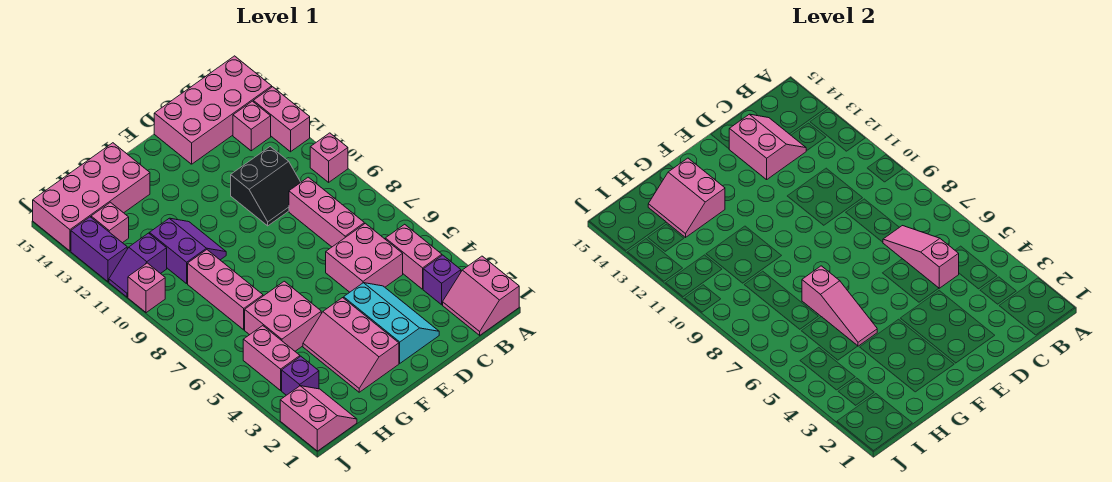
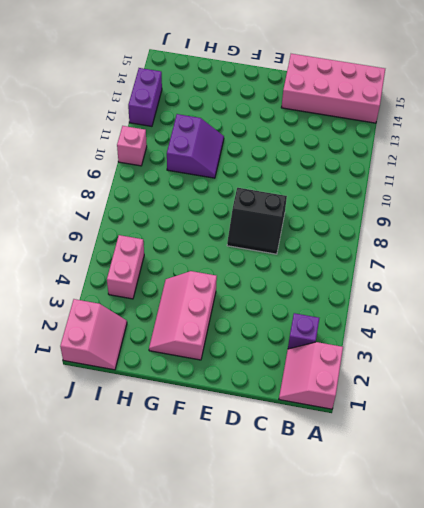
black slope D7:E8 level 1 top 8 -> black slope C10:D11 level 1 top 11
none -> pink brick A10 level 1
none -> pink brick A12:A13 level 1
none -> pink brick B4:B5 level 1

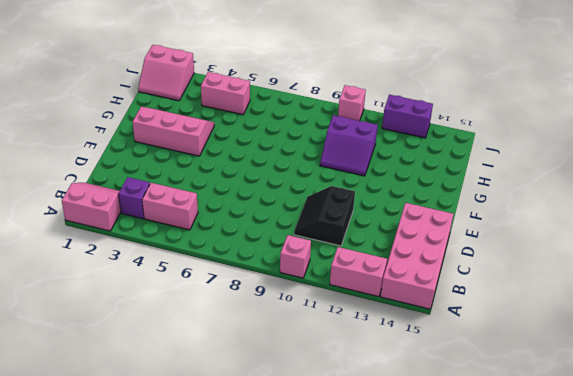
none -> pink brick B13 level 1
none -> pink brick C5:D6 level 1
none -> pink brick C7:C9 level 1

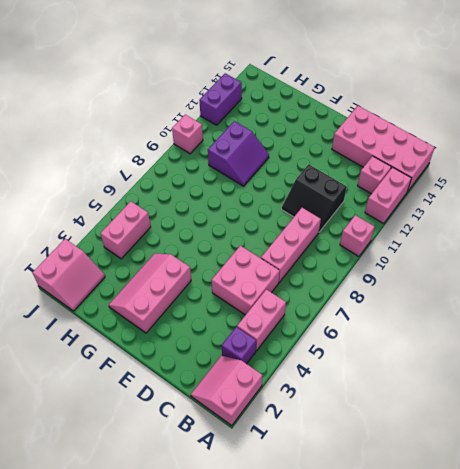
none -> cyan slope D2:E4 level 1 top E
none -> pink brick G5:H6 level 1
none -> pink brick G14:J15 level 1

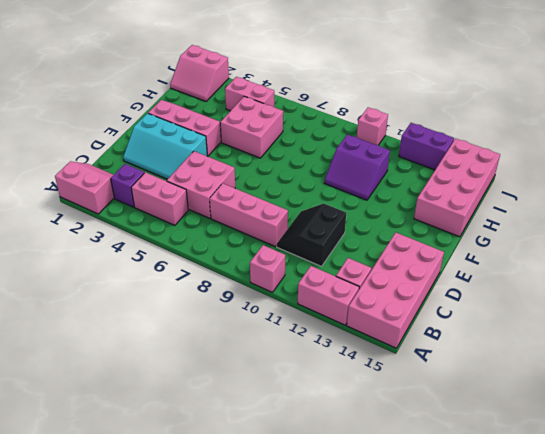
none -> pink brick H7:H9 level 1
none -> purple brick I3 level 1
none -> purple slope I11:J11 level 1 top I

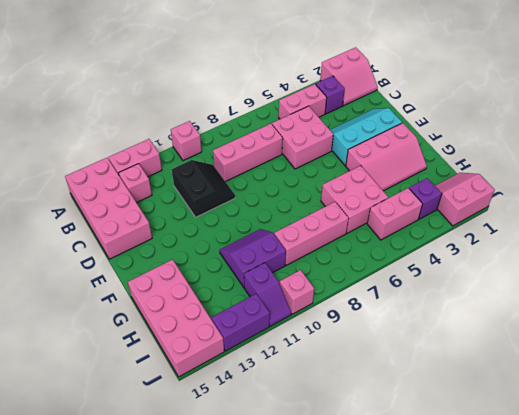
none -> pink brick I13 level 1
none -> pink slope C5:C7 level 2 top 5
none -> pink slope C13:D14 level 2 top D

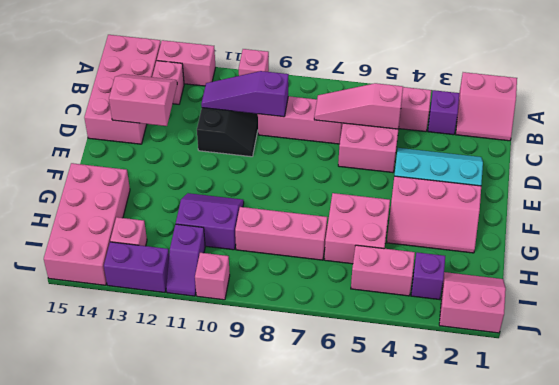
purple slope C9:C11 level 2 top 9 -> none
none -> pink slope G5:G7 level 2 top 7
none -> pink slope G13:H14 level 2 top G

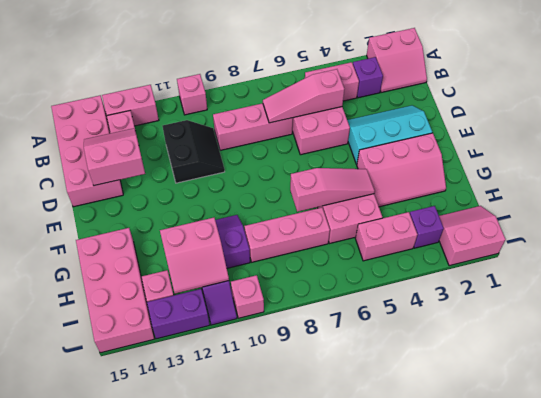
pink slope H11:I12 level 2 top H -> pink slope G13:H14 level 2 top G

